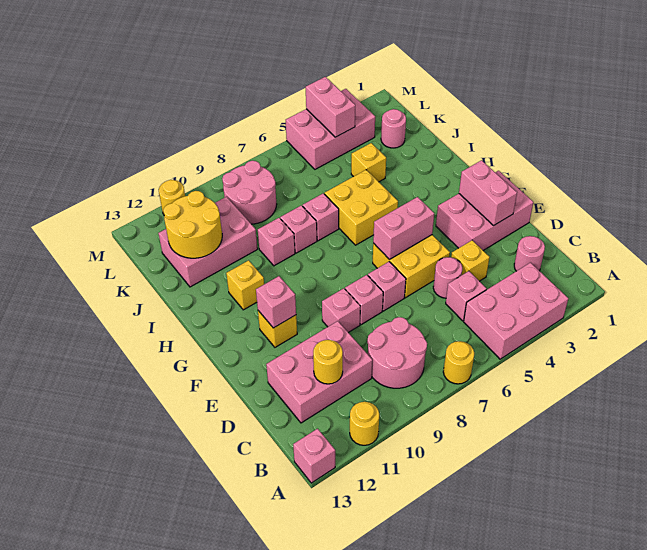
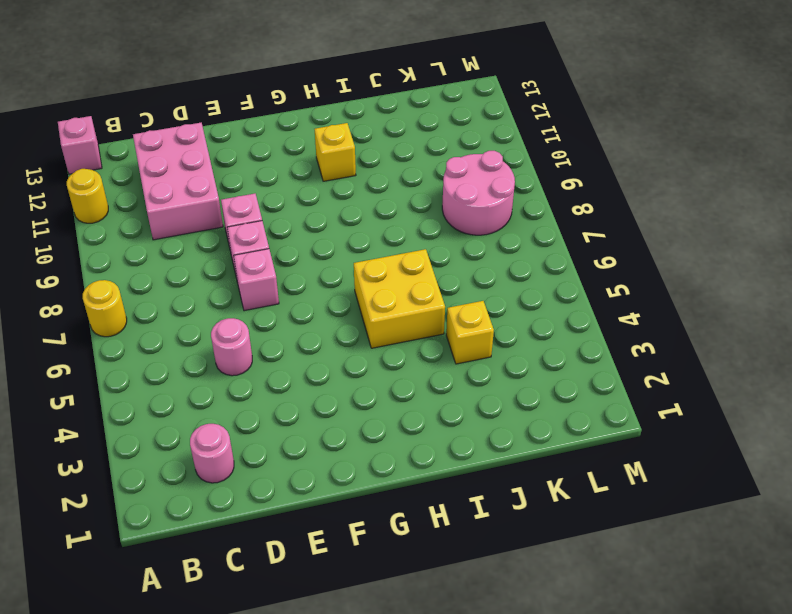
none -> pink brick A3:B5 level 1
none -> pink round brick B8:C9 level 1
none -> pink brick C5 level 1
none -> yellow brick D4 level 1

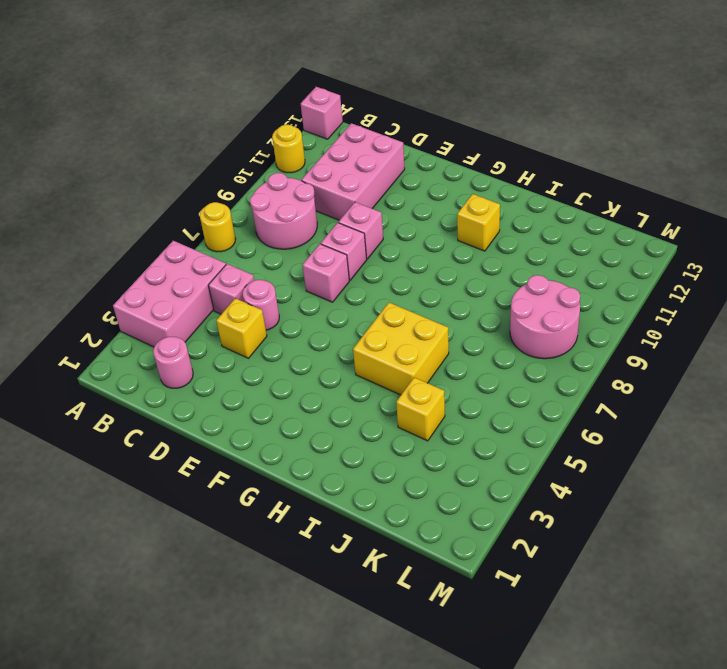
none -> pink brick E1:F3 level 1
none -> yellow brick E5:F6 level 1
none -> yellow brick F11 level 1
none -> pink brick I7 level 1

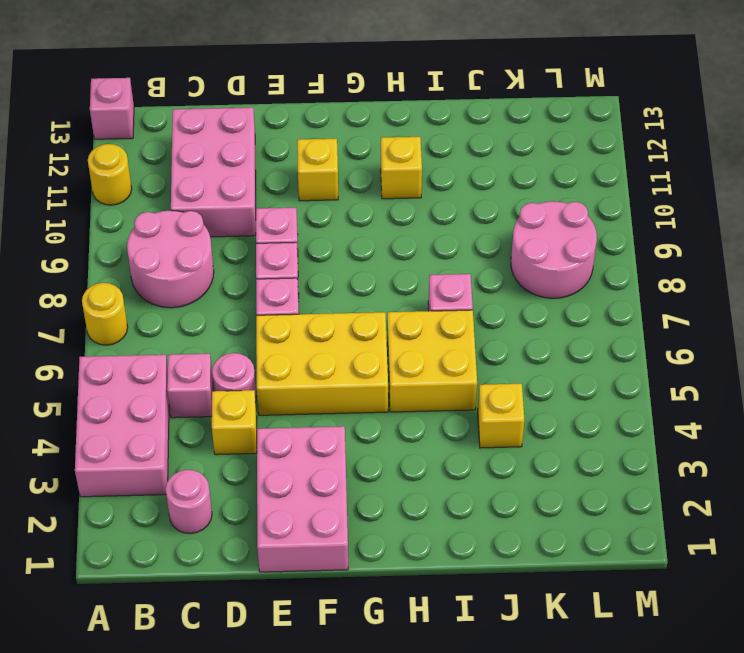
yellow brick E5:G6 level 1 -> yellow brick E5:F6 level 1
none -> pink brick I8 level 1
none -> pink brick I9 level 1
none -> pink brick J10:K12 level 1
none -> pink round brick K2 level 1

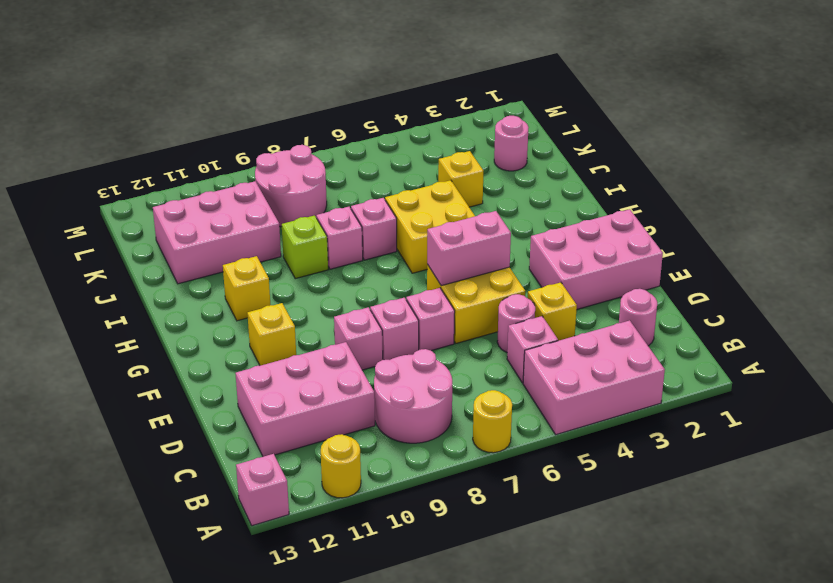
lime brick I9 level 1 -> pink brick I9 level 1
none -> pink brick L3:M5 level 1
none -> yellow round brick M11 level 1
none -> yellow round brick C11 level 2
none -> pink brick E2:F2 level 2

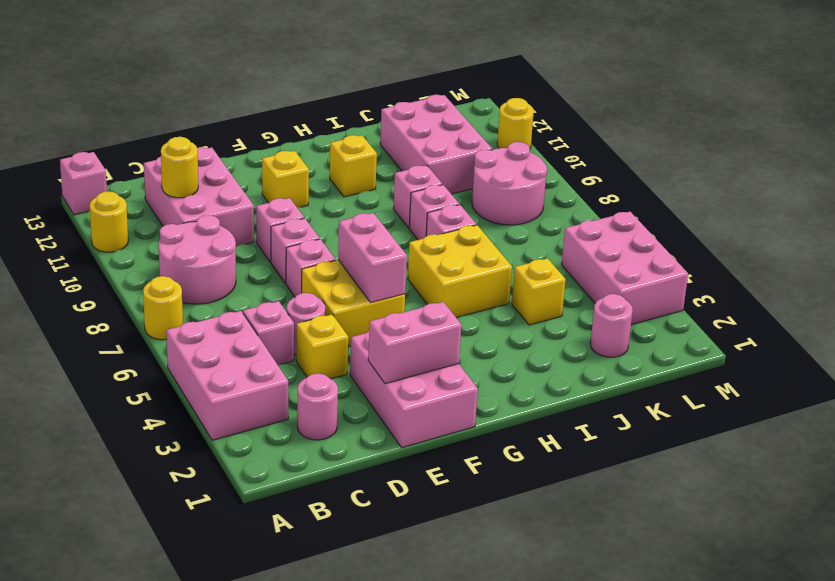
none -> pink brick F11 level 2
none -> yellow round brick J11:K12 level 2
none -> pink brick L4:M4 level 2

